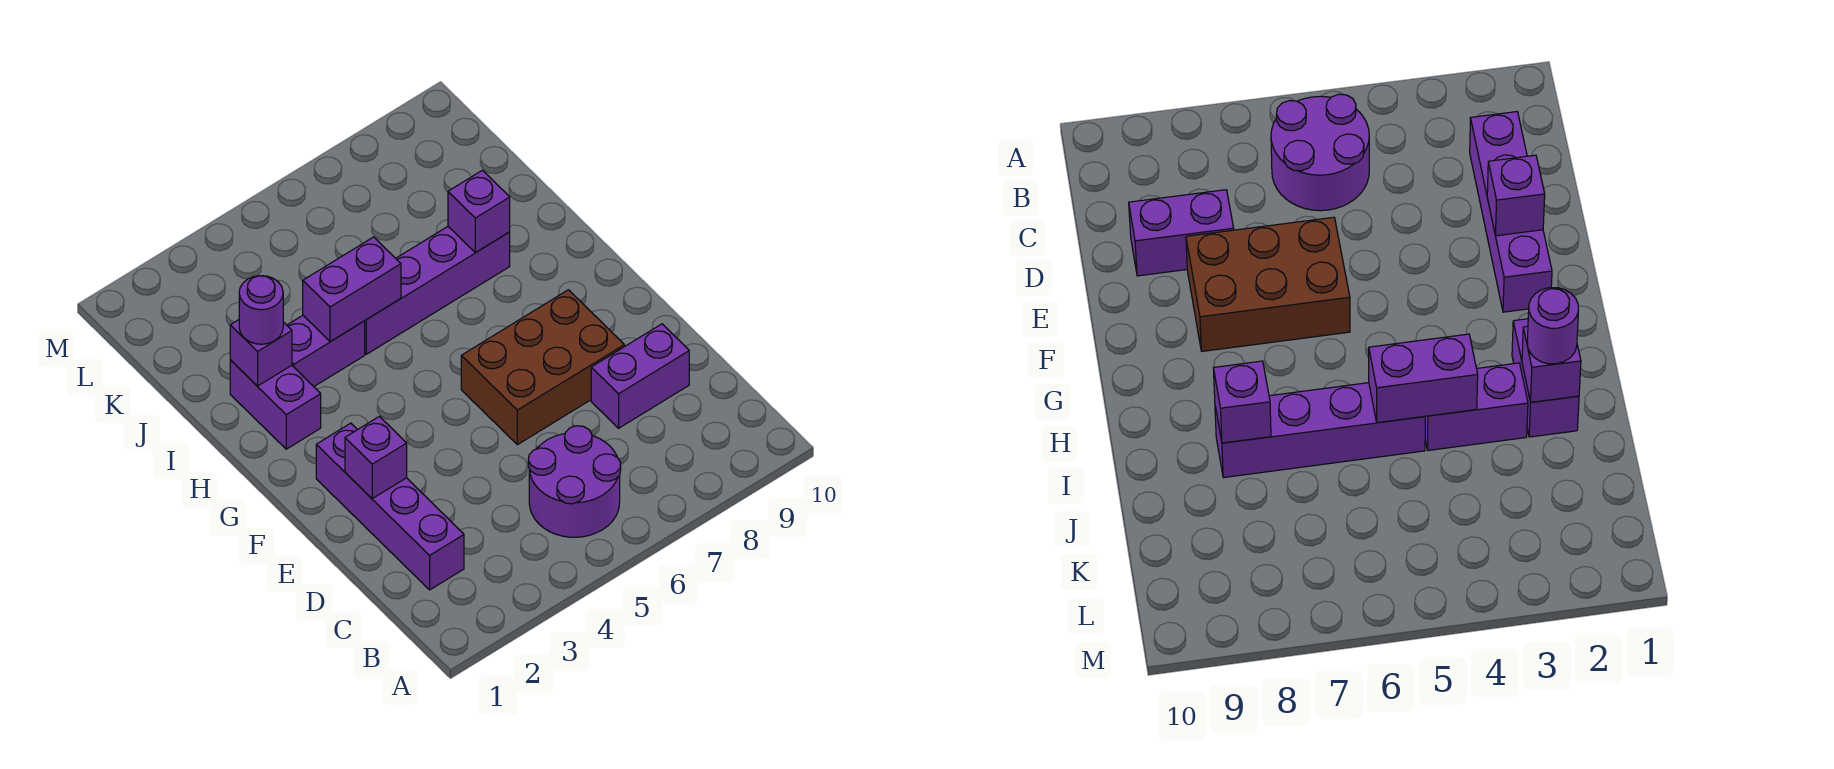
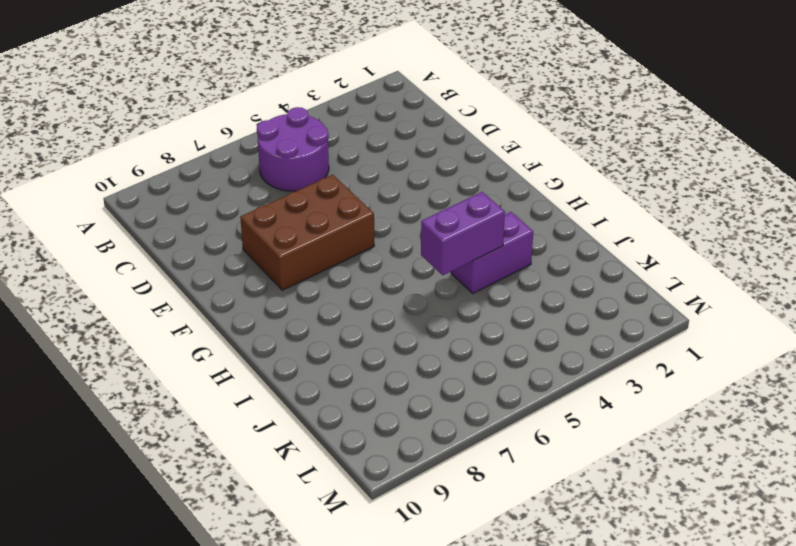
none -> purple brick C2:F2 level 1
none -> purple brick D8:D9 level 1
none -> purple brick H2:I2 level 1

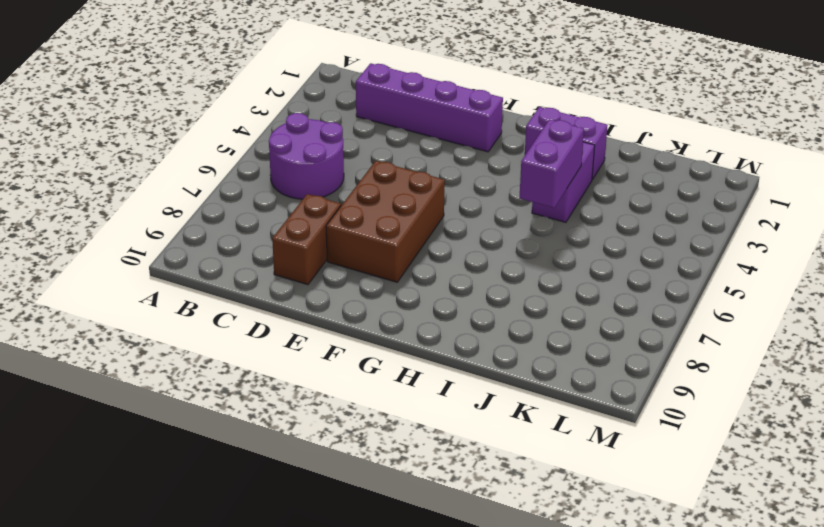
brown brick D8:D9 level 1 -> purple brick D8:D9 level 1
none -> purple brick I5:I8 level 1
none -> purple brick E2 level 2
none -> purple brick I2 level 2

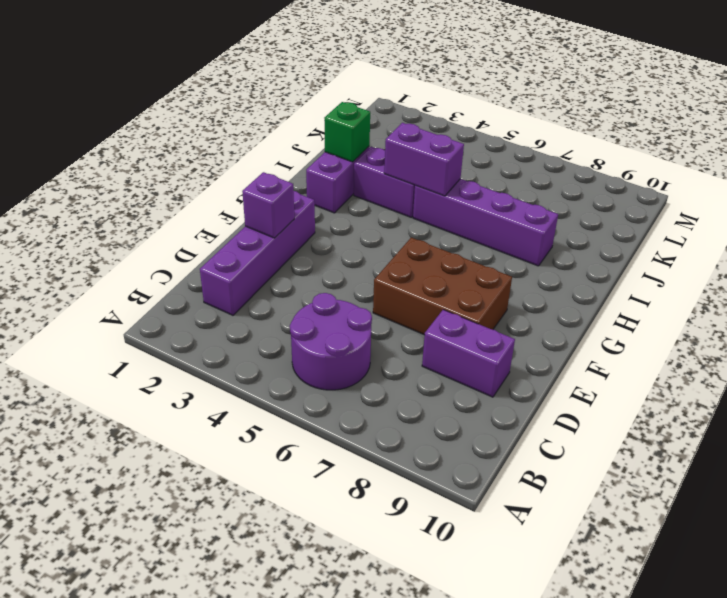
green brick I2 level 2 -> purple brick I2 level 2
none -> purple brick I8 level 2
none -> purple round brick I2 level 3

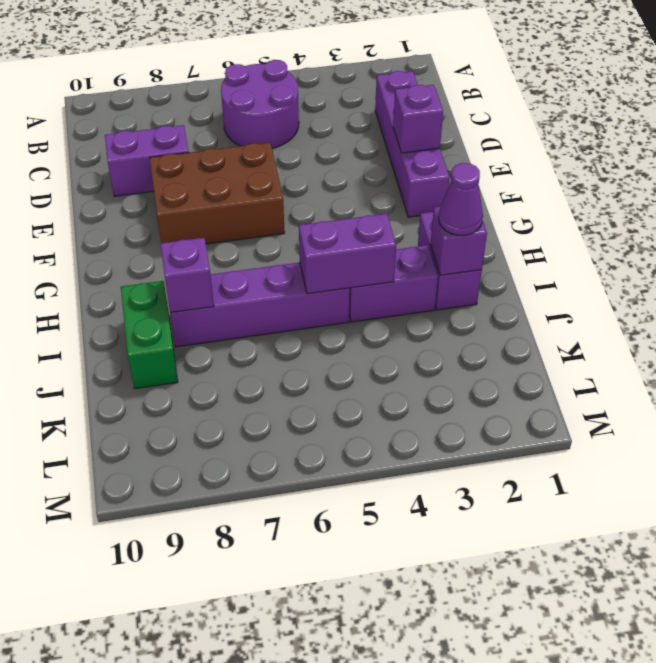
purple cone I2 level 3 -> purple round brick I2 level 3
green brick I9:J9 level 1 -> none

